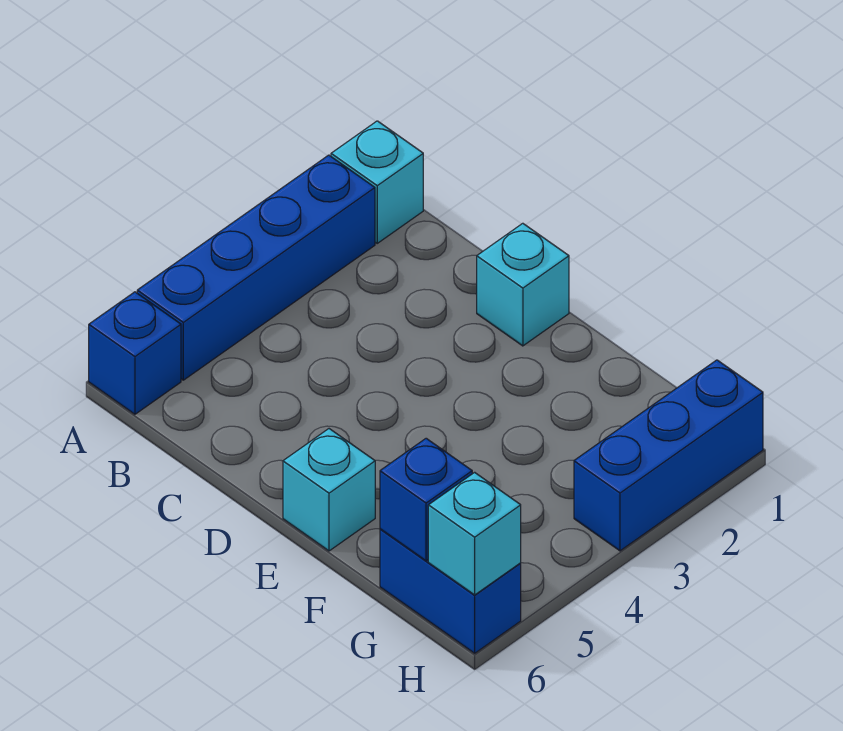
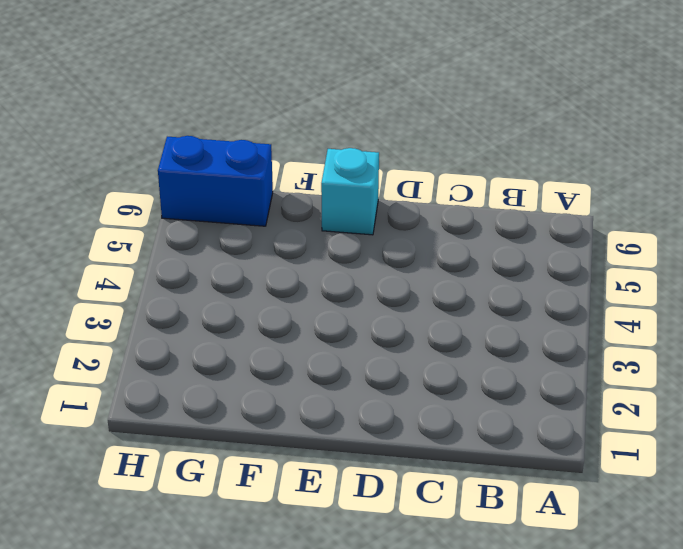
none -> cyan brick A1 level 1
none -> blue brick A2:A5 level 1

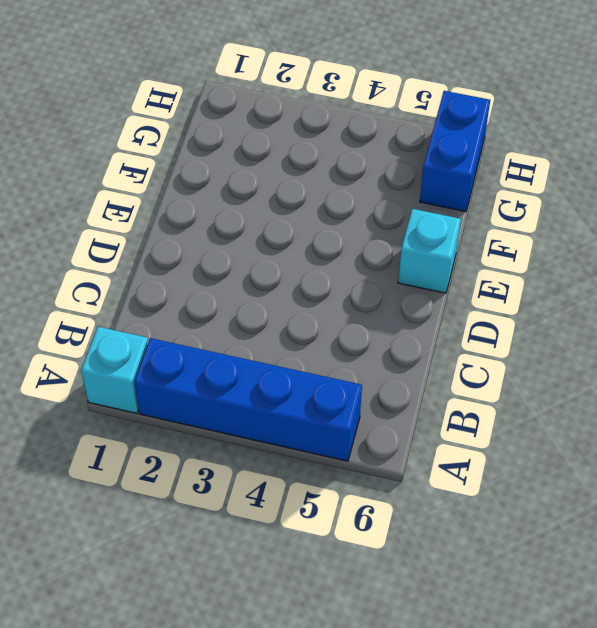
none -> blue brick A6 level 1
none -> cyan brick D1 level 1

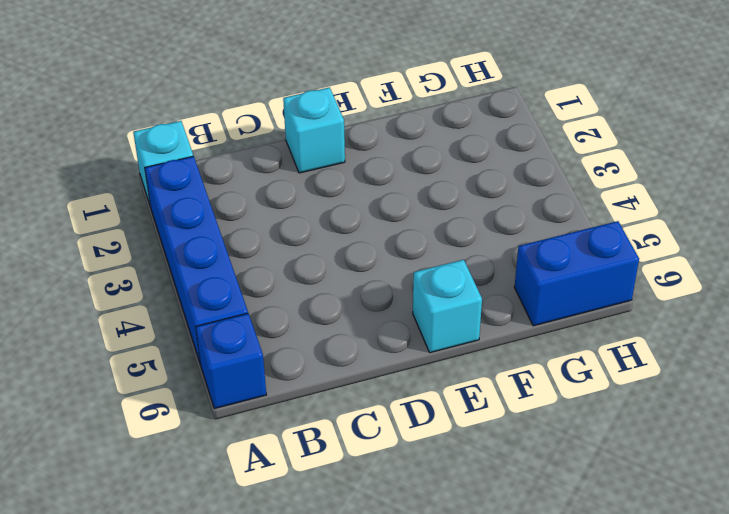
none -> blue brick H1:H3 level 1
none -> blue brick G6 level 2

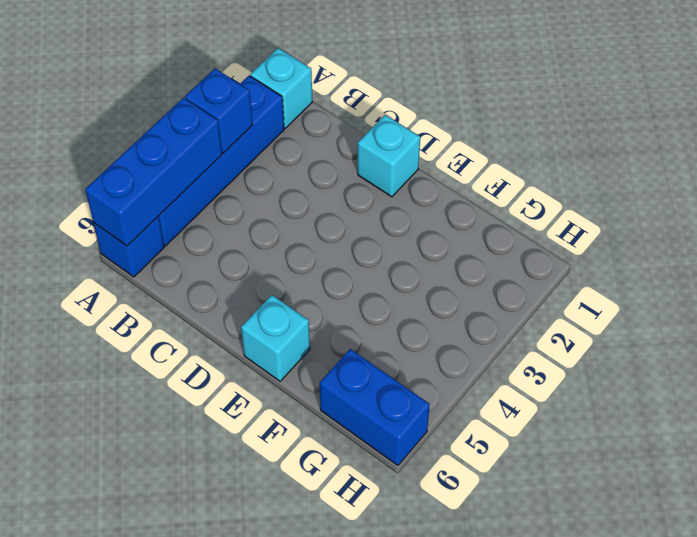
blue brick A3 level 2 -> blue brick G6 level 2
blue brick A4:A6 level 2 -> blue brick H1:H3 level 1
none -> cyan brick H6 level 2

